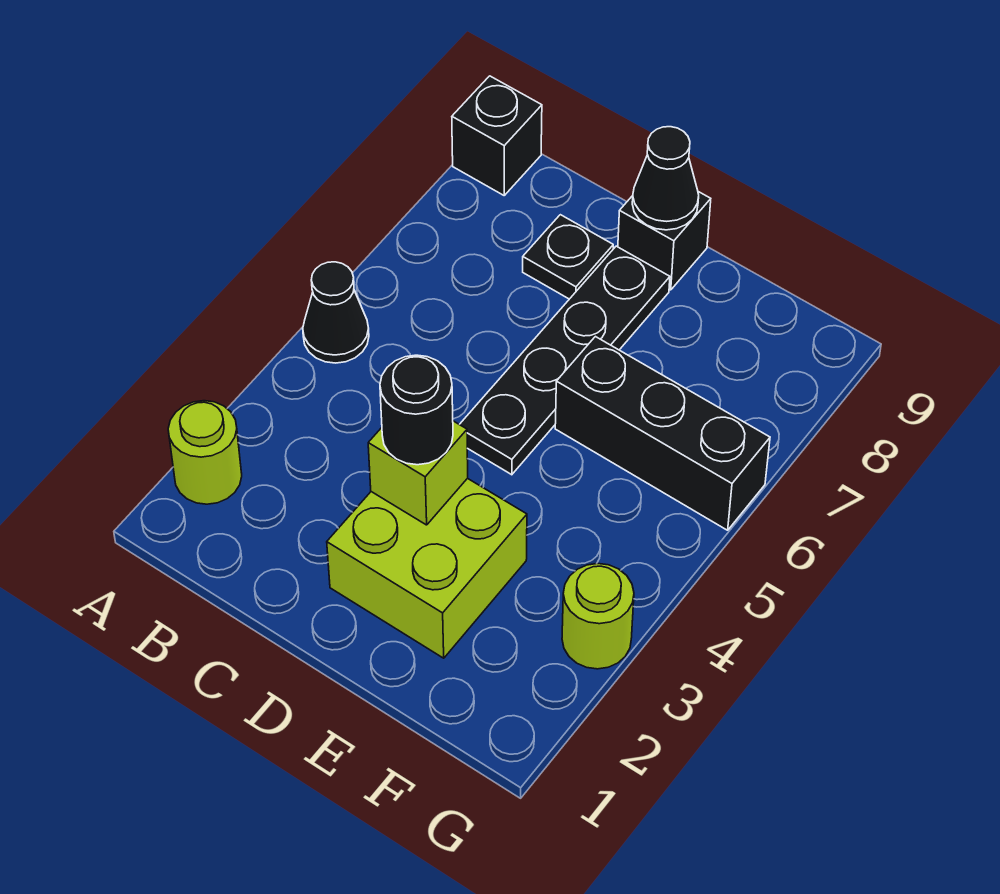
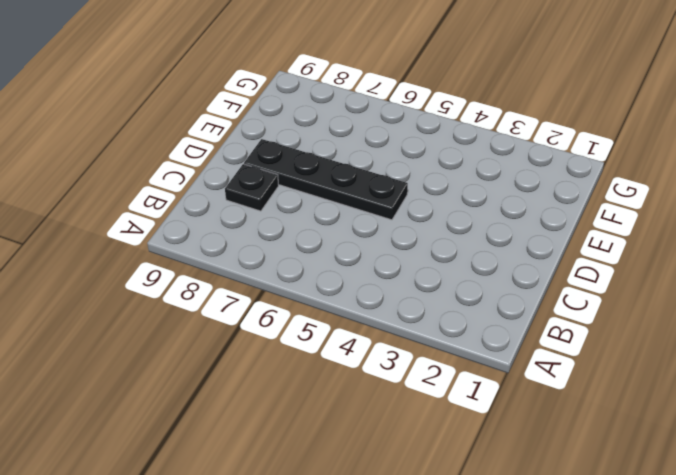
none -> lime round brick A2 level 1
none -> black cone A5 level 1
none -> black brick A9 level 1

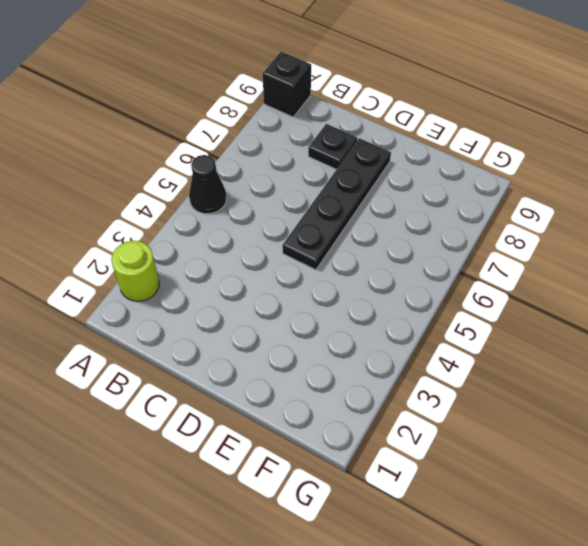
none -> lime brick D2:E3 level 1
none -> black brick D9 level 1
none -> black brick E6:G6 level 1

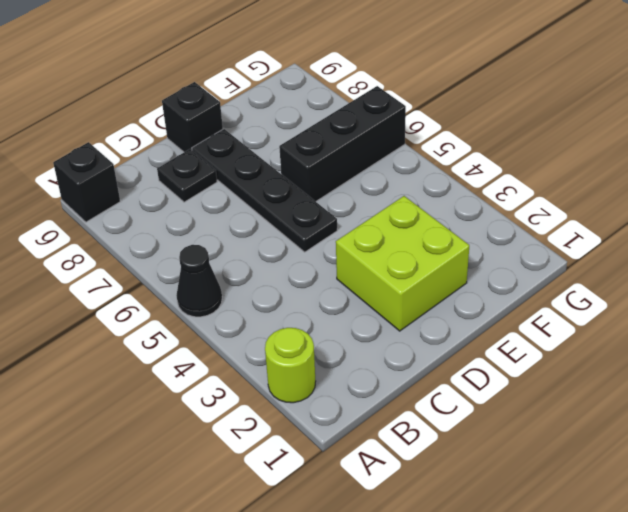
none -> lime round brick G3 level 1
none -> lime brick D3 level 2
none -> black cone D9 level 2

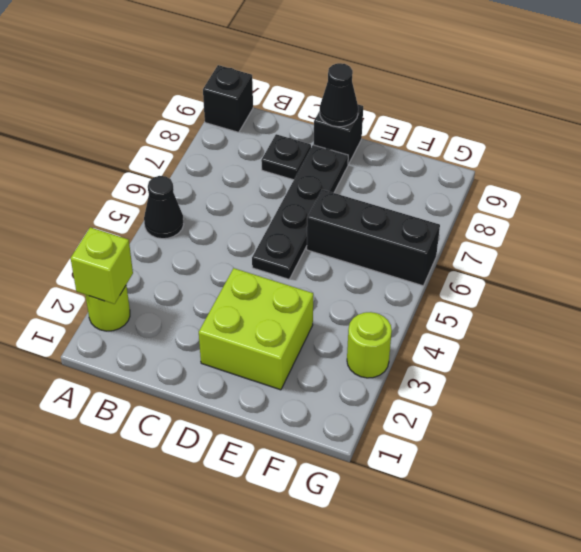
lime brick A2 level 2 -> lime brick D3 level 2
none -> black round brick D3 level 3

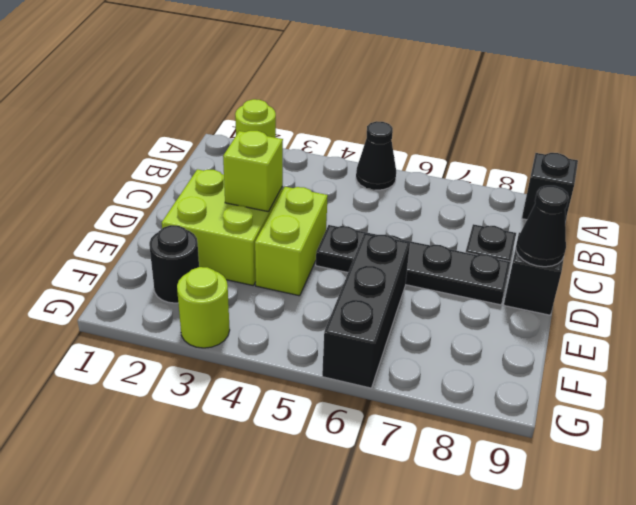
lime brick D4:E4 level 1 -> none
black round brick F2 level 1 -> black round brick D3 level 3

